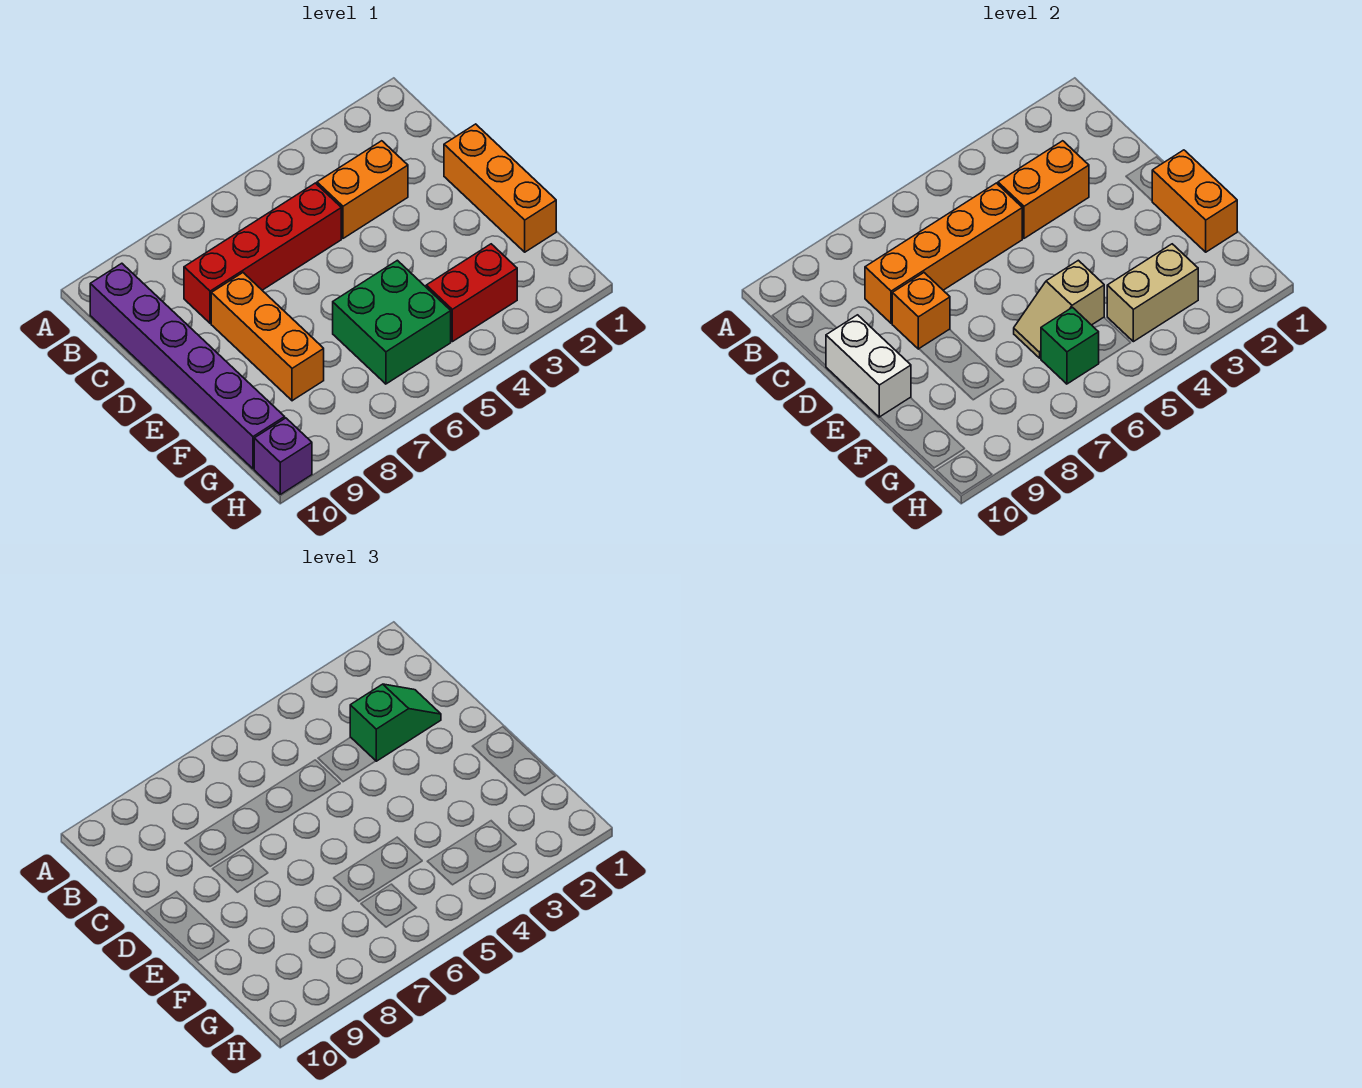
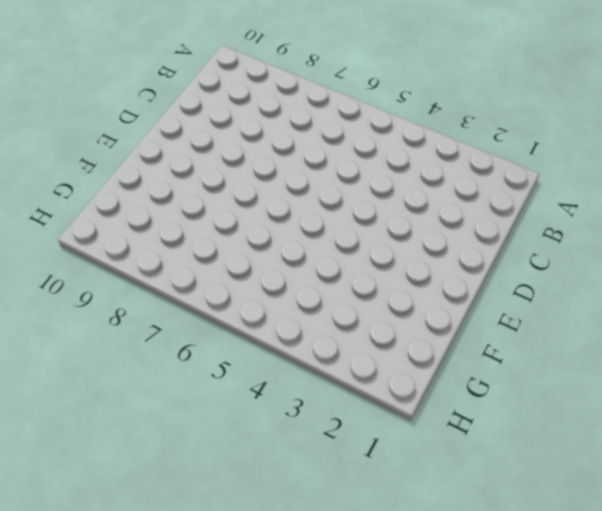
none -> purple brick B10:G10 level 1
none -> orange brick C3:C4 level 1
none -> red brick C5:C8 level 1

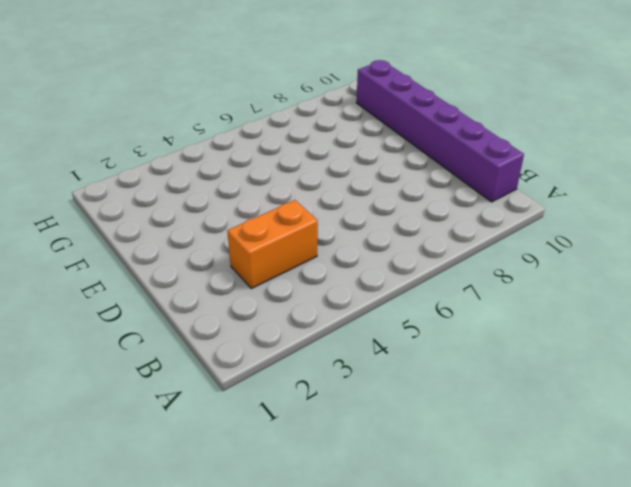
none -> red brick C5:C8 level 1
none -> orange brick D1:F1 level 1
none -> orange brick D8:F8 level 1

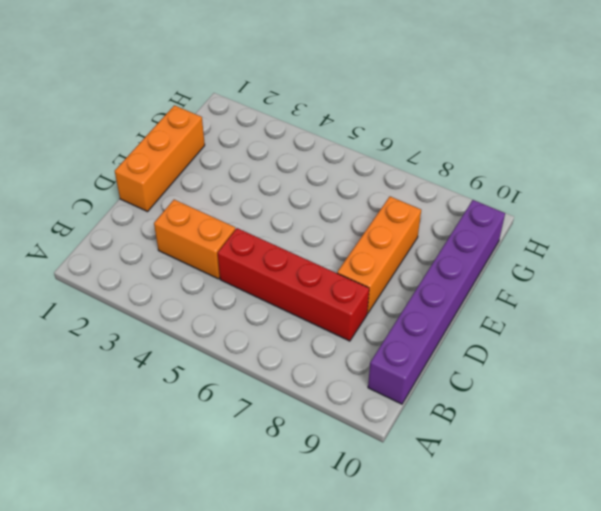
none -> green brick F5:G6 level 1
none -> red brick G3:G4 level 1
none -> purple brick H10 level 1

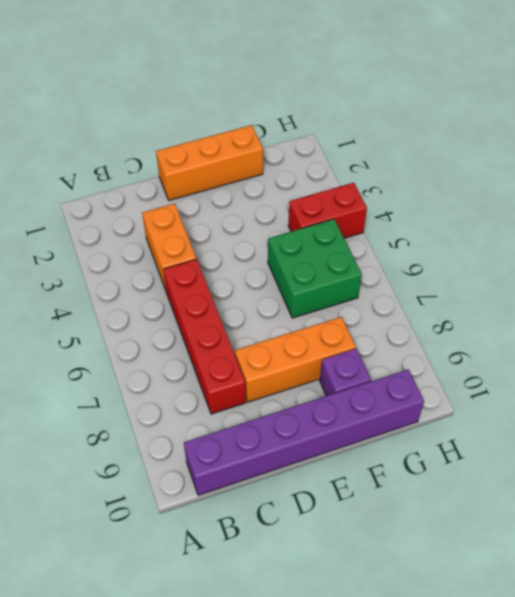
purple brick F9 level 1 -> purple brick H10 level 1
red brick G4:H4 level 1 -> red brick G3:G4 level 1
none -> orange brick C3:C4 level 2
none -> orange brick C5:C8 level 2
none -> orange brick D8 level 2

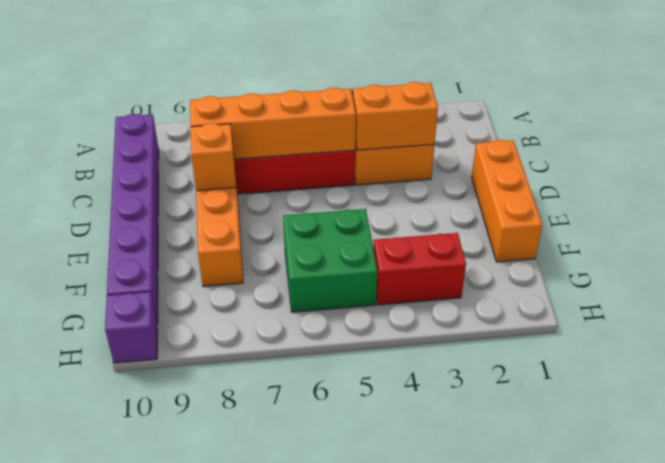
none -> white brick D10:E10 level 2
none -> orange brick E1:F1 level 2
none -> tan slope F5:F6 level 2 top 5

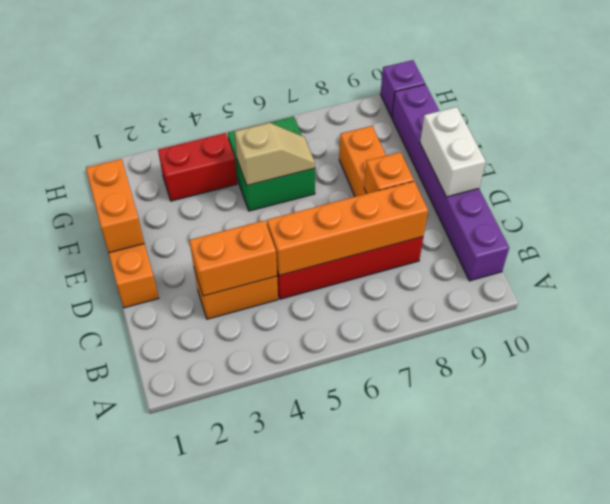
none -> tan brick G3:G4 level 2
none -> green brick G6 level 2
none -> green slope C2:C3 level 3 top 3

